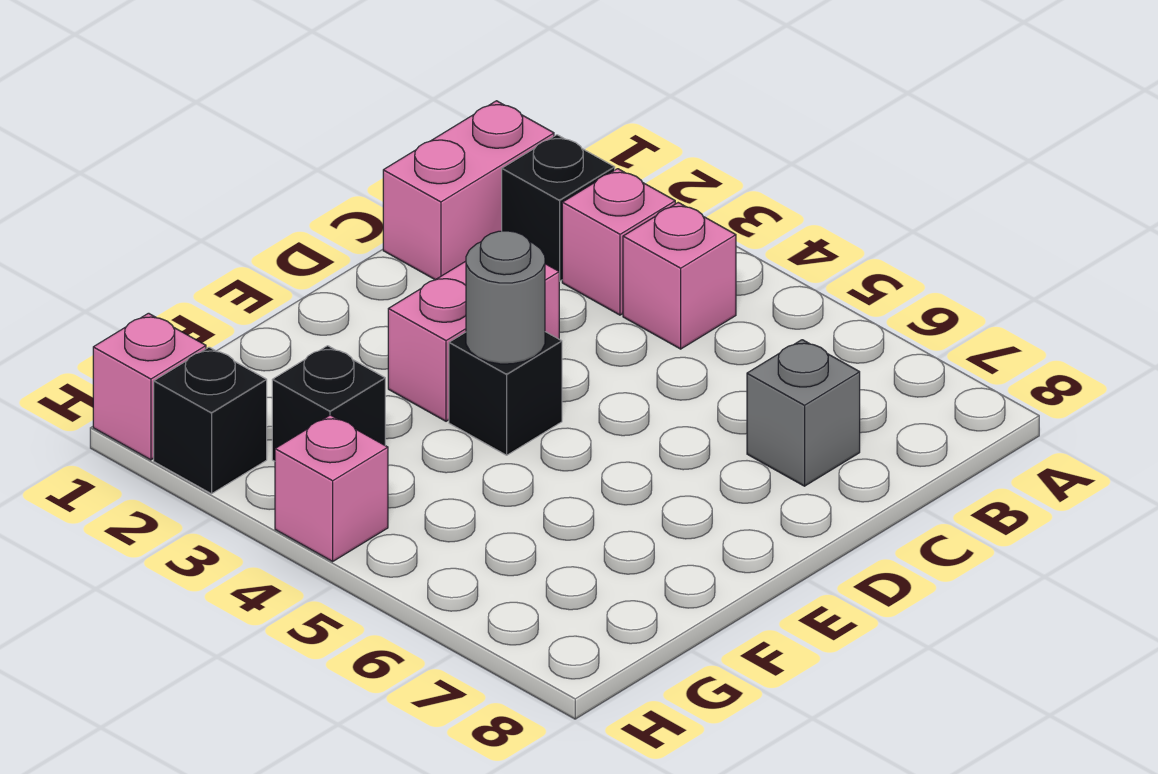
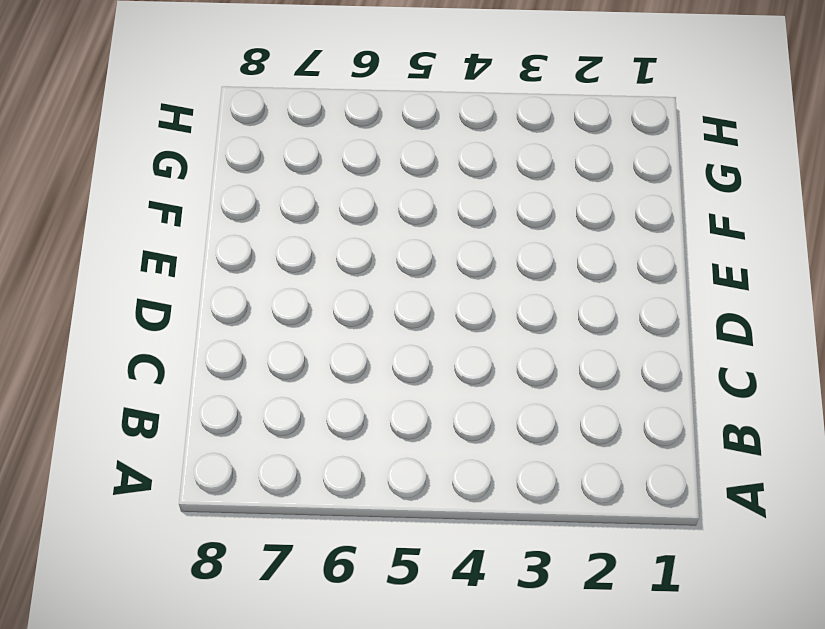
none -> pink brick B1:C1 level 1
none -> black brick B2 level 1
none -> pink brick B3 level 1

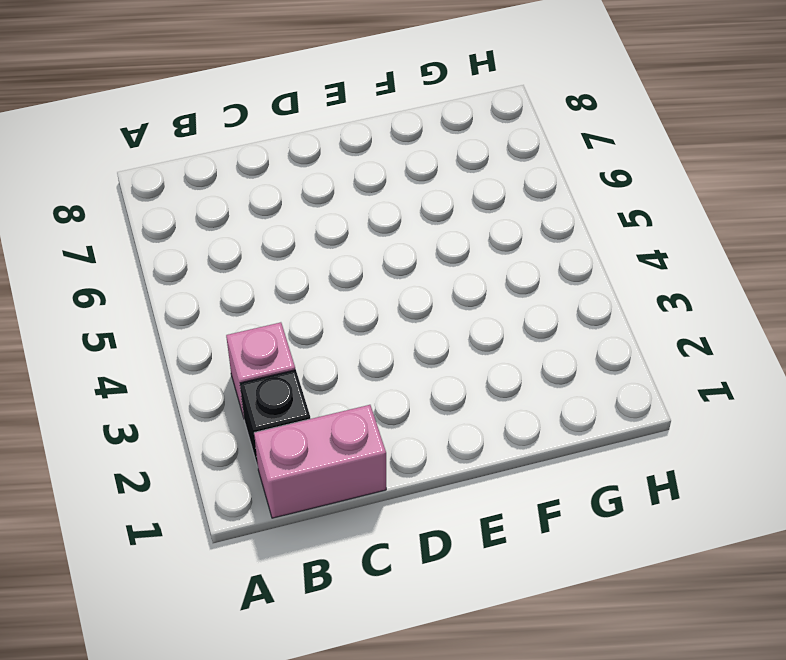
none -> pink brick B4 level 1
none -> grey brick C7 level 1
none -> pink brick D3:E3 level 1

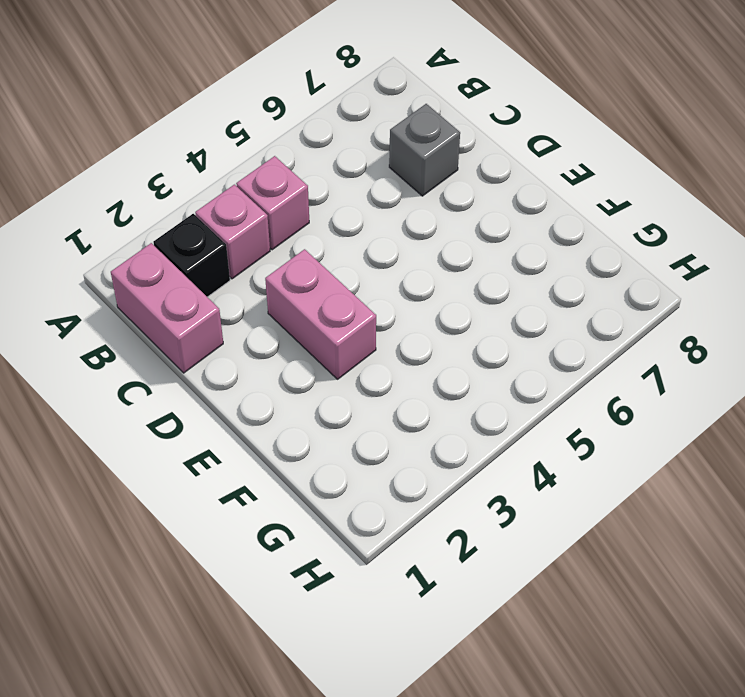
none -> black brick E4 level 1
none -> black brick G3 level 1
none -> pink brick H1 level 1

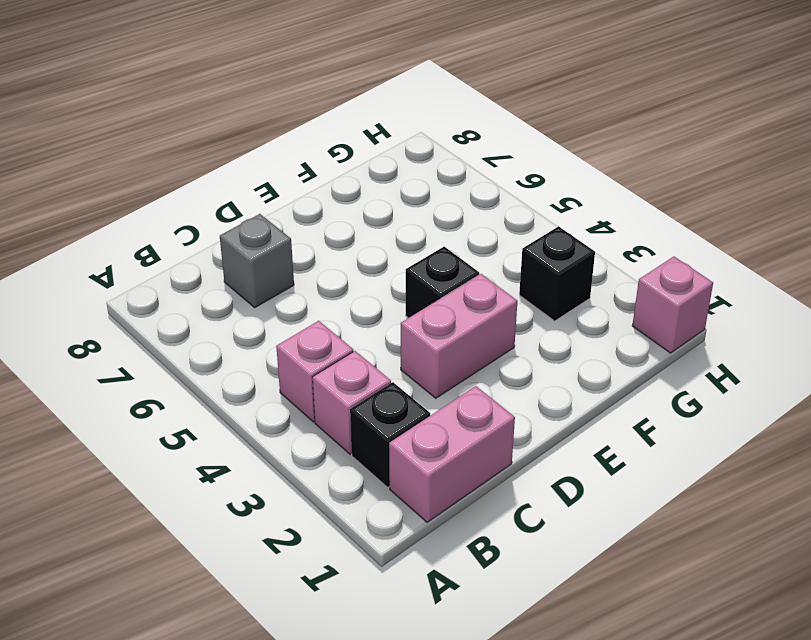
none -> black brick H2 level 1
none -> pink brick H4 level 1
none -> grey round brick E4 level 2

